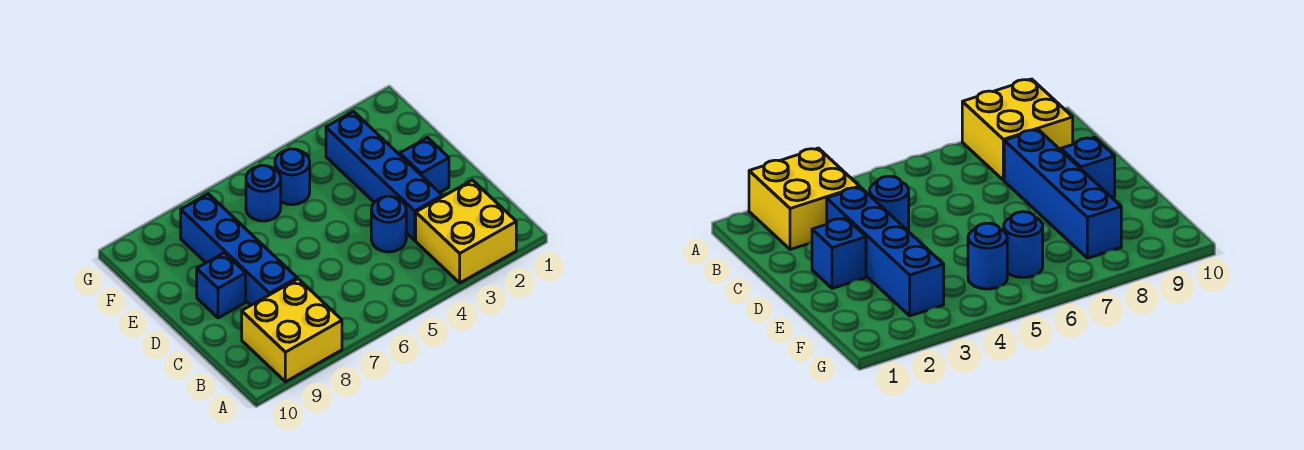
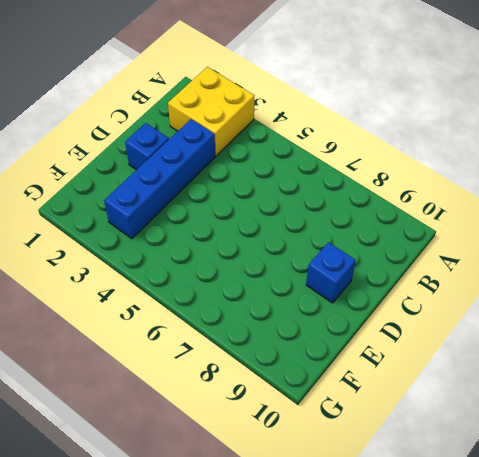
none -> yellow brick A8:B9 level 1
none -> blue round brick C4 level 1

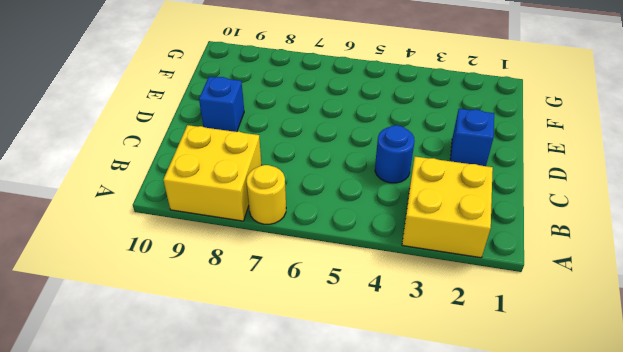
yellow round brick A7 level 1 -> none
none -> blue brick C3:F3 level 1
none -> blue brick C8:F8 level 1

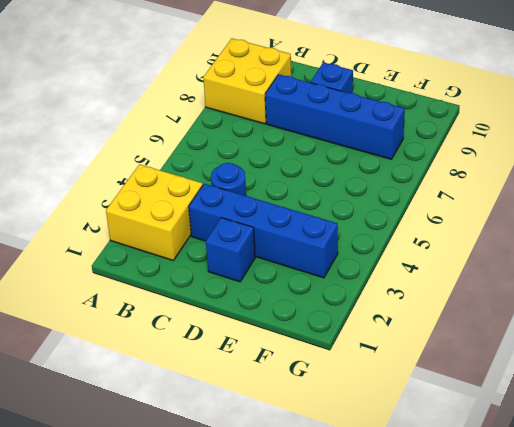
none -> blue round brick F5 level 1
none -> blue round brick F6 level 1

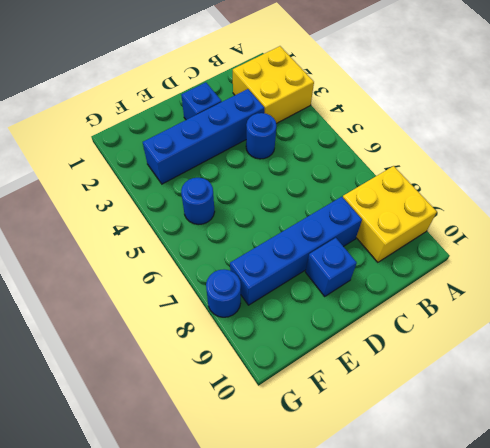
blue round brick G8 level 1 -> blue round brick F6 level 1

